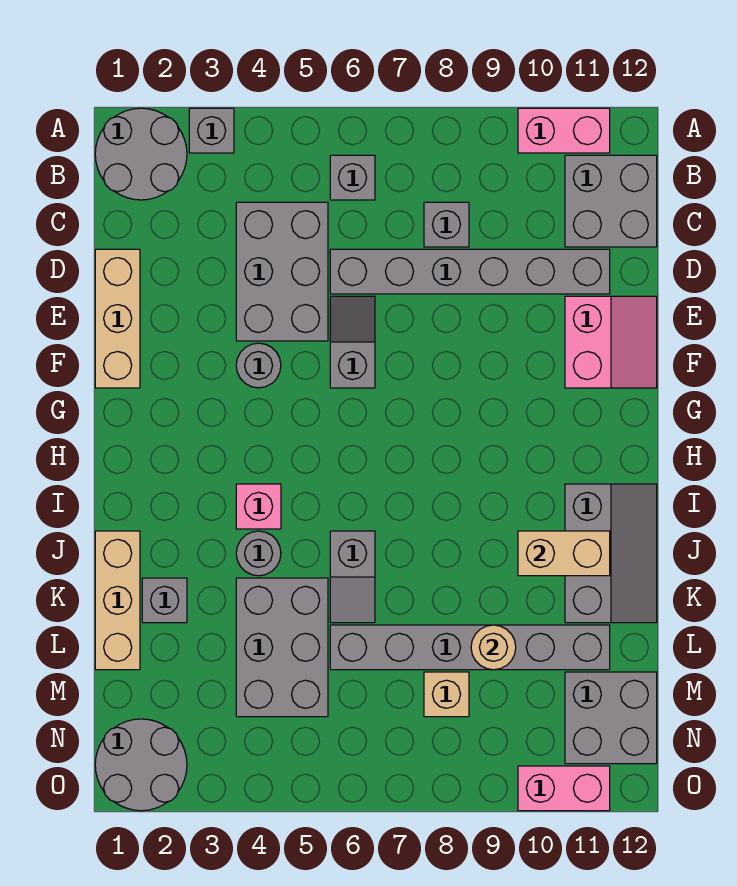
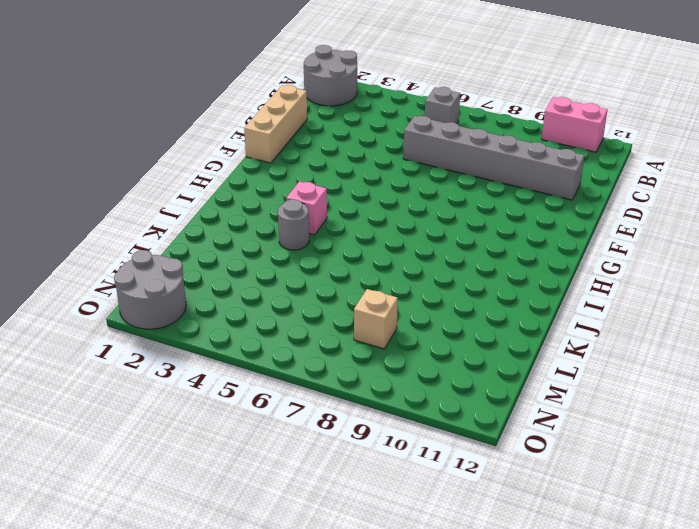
none -> grey brick A3 level 1
none -> grey brick B11:C12 level 1
none -> grey brick C4:E5 level 1

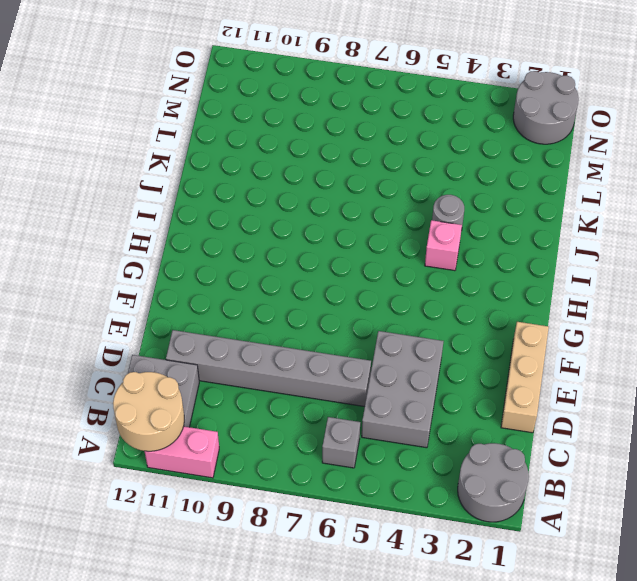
tan round brick A11:B12 level 2 -> none
none -> grey brick A3 level 1
none -> grey brick C8 level 1
none -> grey slope E6:F6 level 1 top F

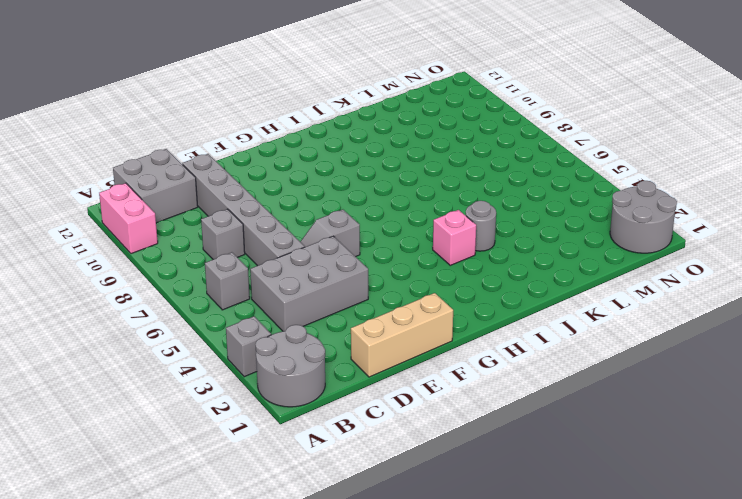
none -> pink slope E11:F12 level 1 top 11
none -> grey round brick F4 level 1
none -> grey slope I11:K12 level 1 top 11

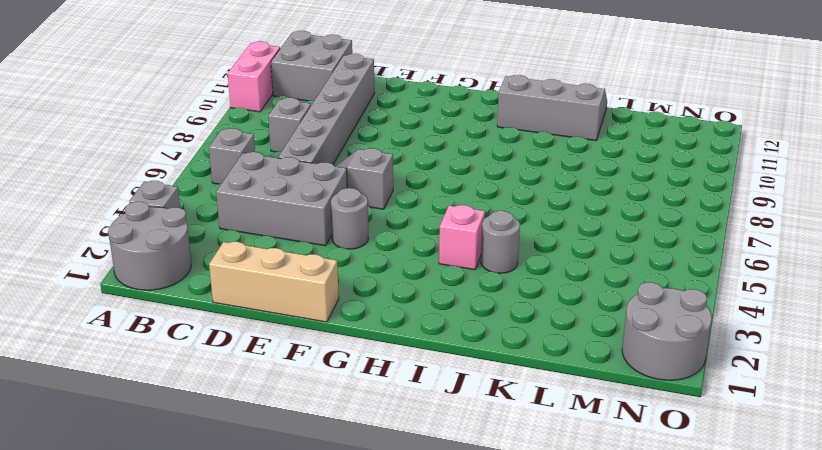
none -> pink slope E11:F12 level 1 top 11
none -> tan brick J1:L1 level 1
none -> grey slope J6:K6 level 1 top J

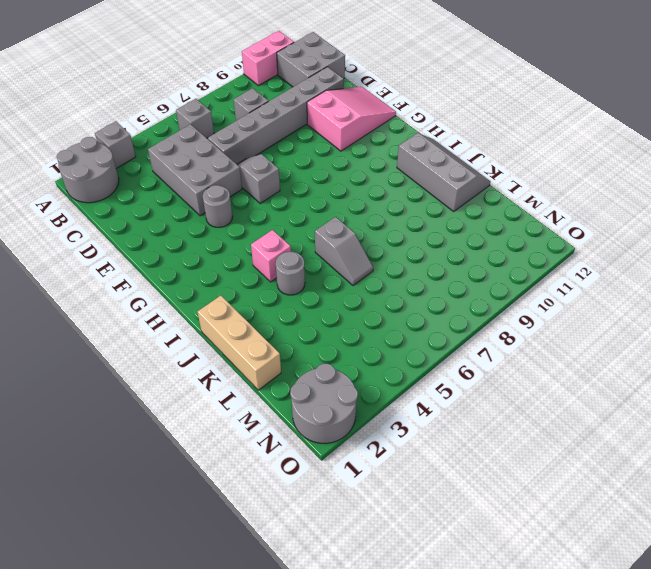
pink slope E10:F12 level 1 top 10 -> pink slope E11:F12 level 1 top 11
none -> tan brick D1:F1 level 1
none -> grey brick K2 level 1
none -> grey brick K4:M5 level 1

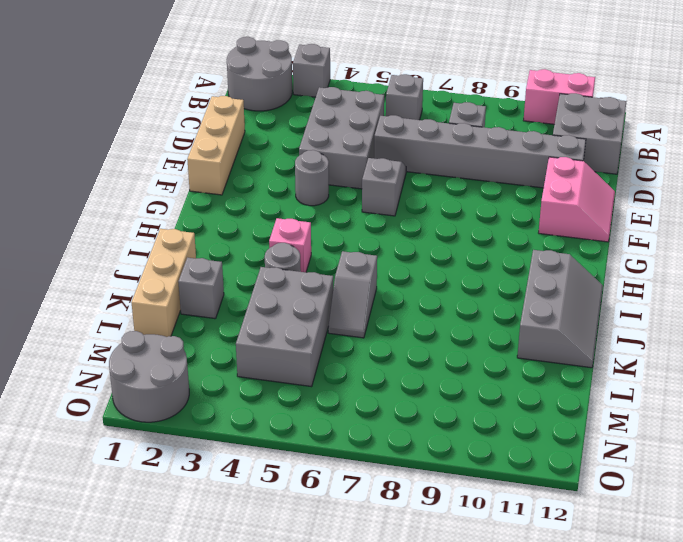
none -> grey brick L6:L11 level 1
none -> tan brick M8 level 1
none -> grey brick M11:N12 level 1

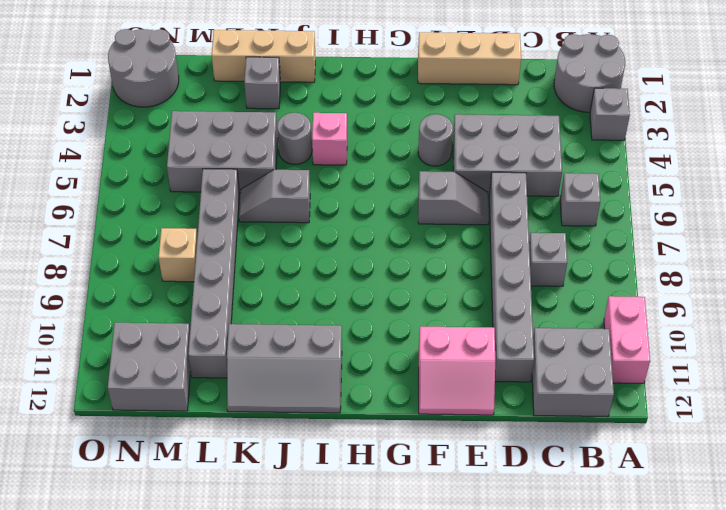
none -> pink brick O10:O11 level 1
none -> tan brick J10:J11 level 2
none -> tan round brick L9 level 2

